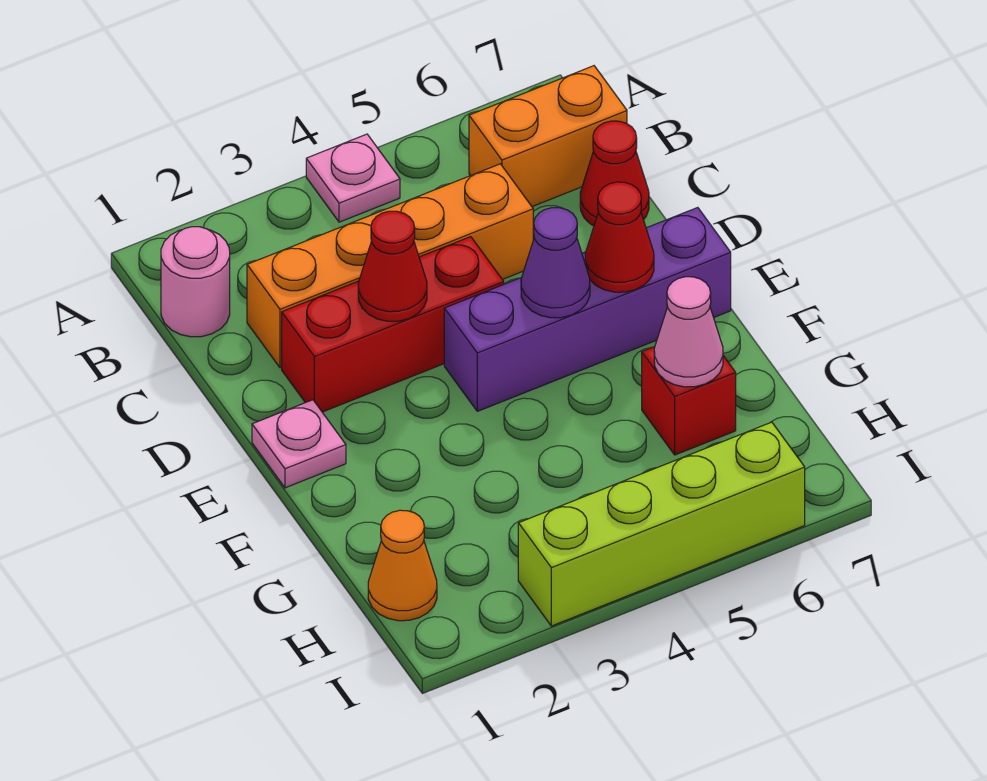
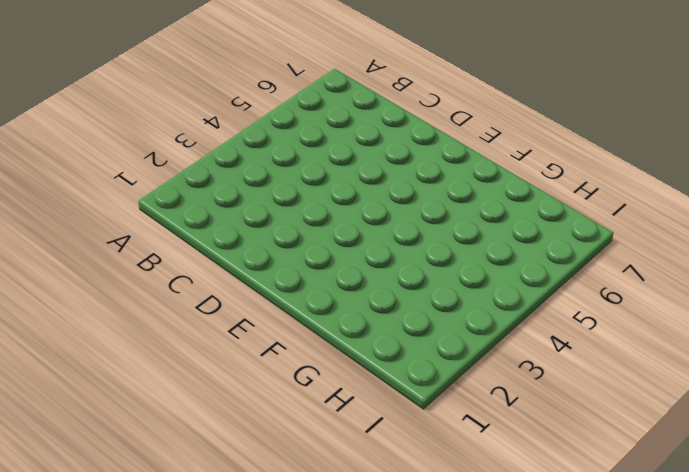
none -> pink plate A4 level 1
none -> pink round brick B1 level 1
none -> orange brick B6:B7 level 1

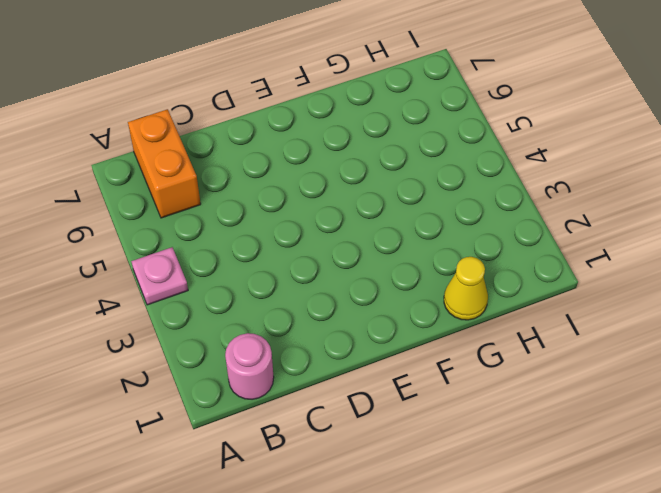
yellow cone G1 level 1 -> none
none -> orange brick C2:C5 level 1
none -> red cone C7 level 1
none -> red brick D2:D4 level 1

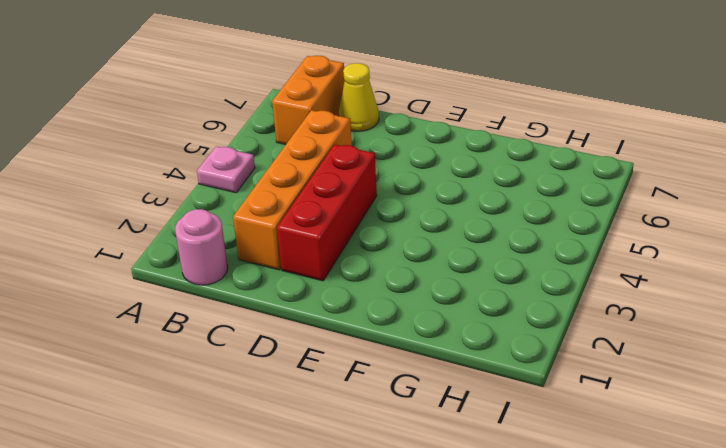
yellow cone C7 level 1 -> red cone C7 level 1
none -> pink plate E1 level 1
none -> purple brick E4:E7 level 1
none -> red brick G6 level 1

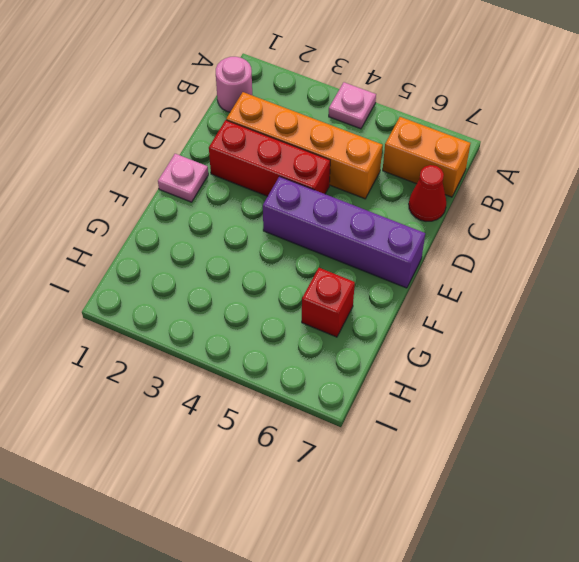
none -> orange cone H1 level 1
none -> lime brick I3:I6 level 1
none -> red cone D3 level 2

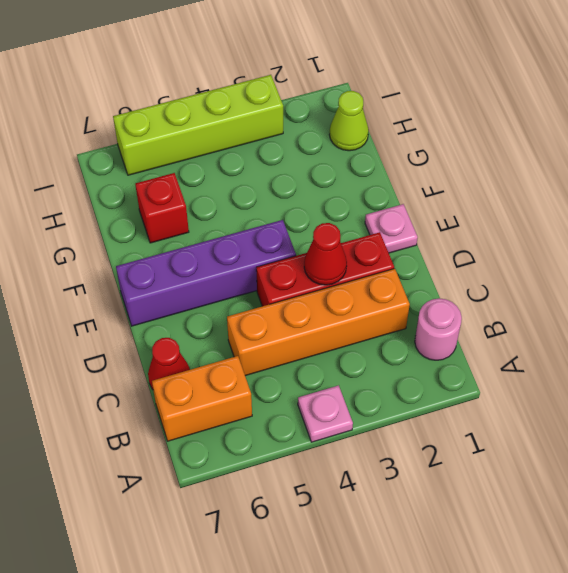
lime cone H1 level 1 -> orange cone H1 level 1
none -> purple cone E5 level 2
none -> red cone E6 level 2
none -> pink cone G6 level 2

